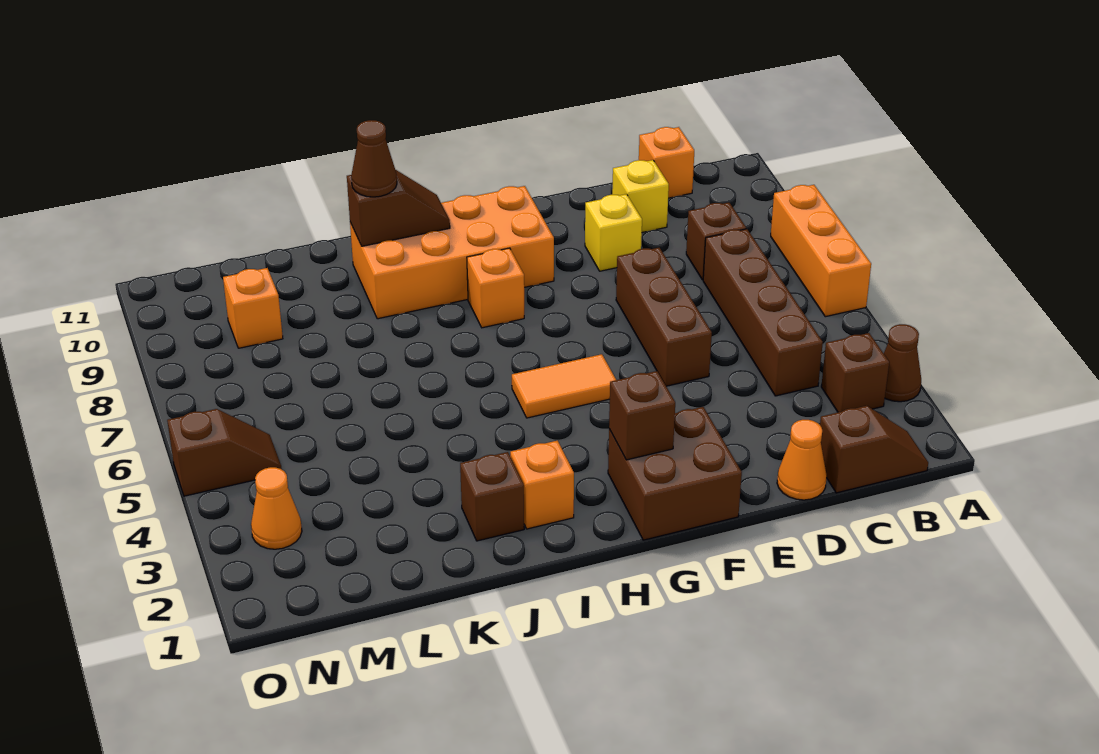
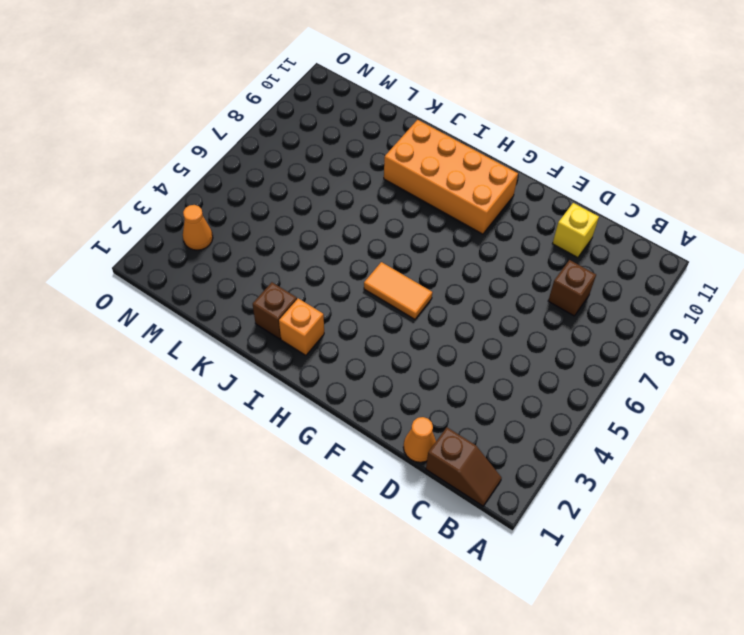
none -> brown cone A3 level 1
none -> orange brick A6:A8 level 1
none -> brown brick B3 level 1

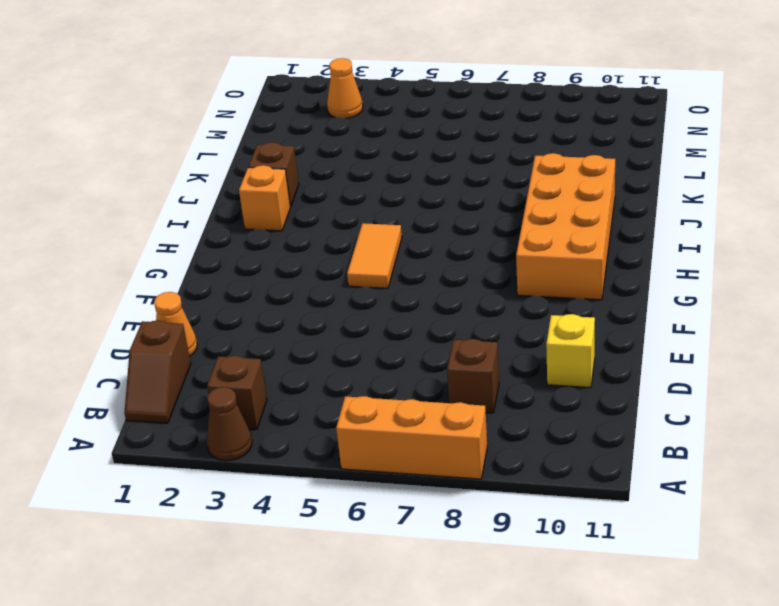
none -> brown brick C4:C7 level 1
none -> orange brick C11 level 1
none -> brown brick E5:E7 level 1

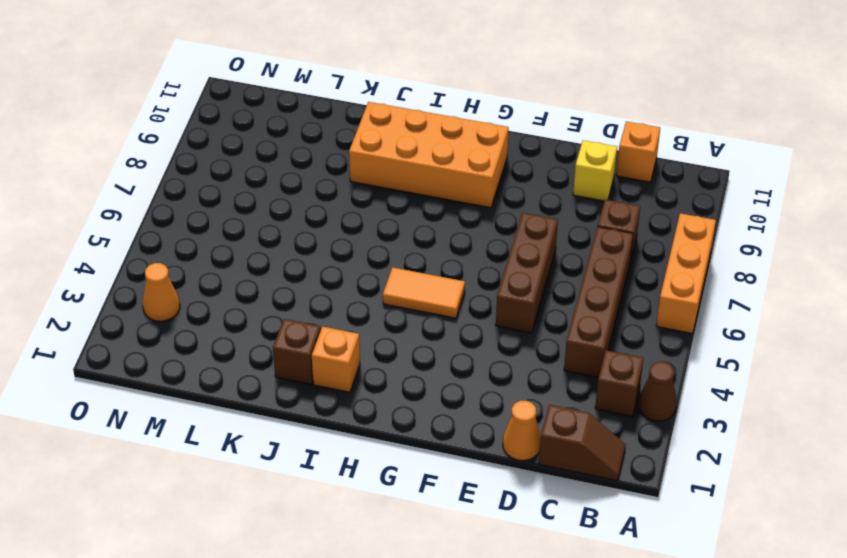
none -> yellow brick E9 level 1
none -> brown brick F1:G2 level 1
none -> orange brick H8 level 1

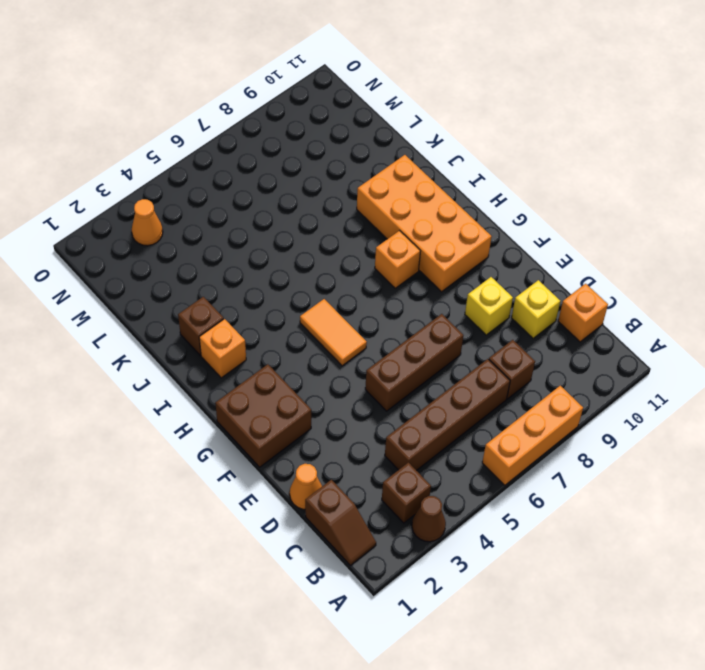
none -> orange brick M9 level 1
none -> brown slope N5:O5 level 1 top O
none -> brown brick G2 level 2

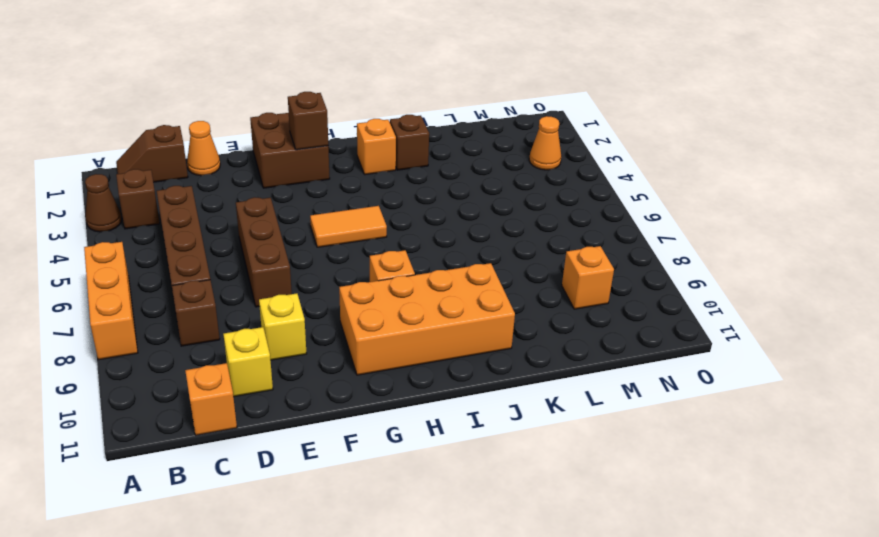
none -> brown slope N5:O5 level 1 top O
none -> brown slope I10:J10 level 2 top J
none -> brown cone J10 level 3

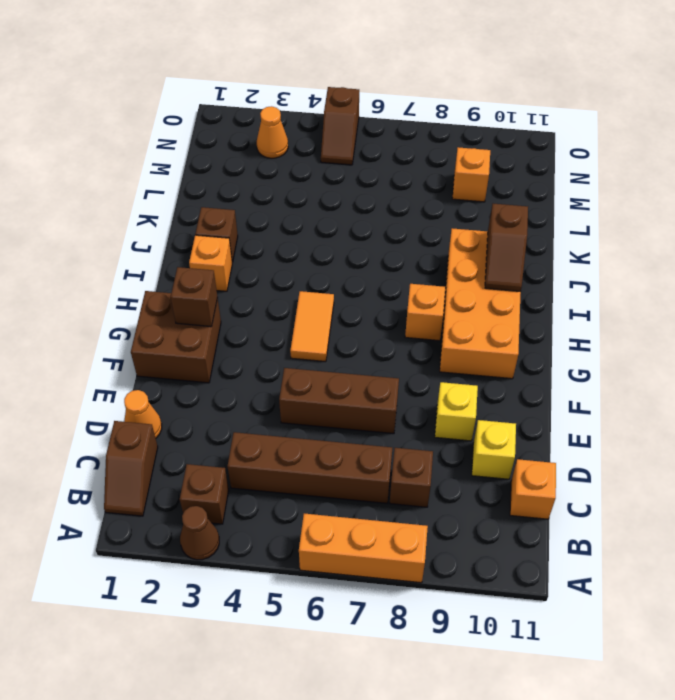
none -> brown cone J10 level 3

